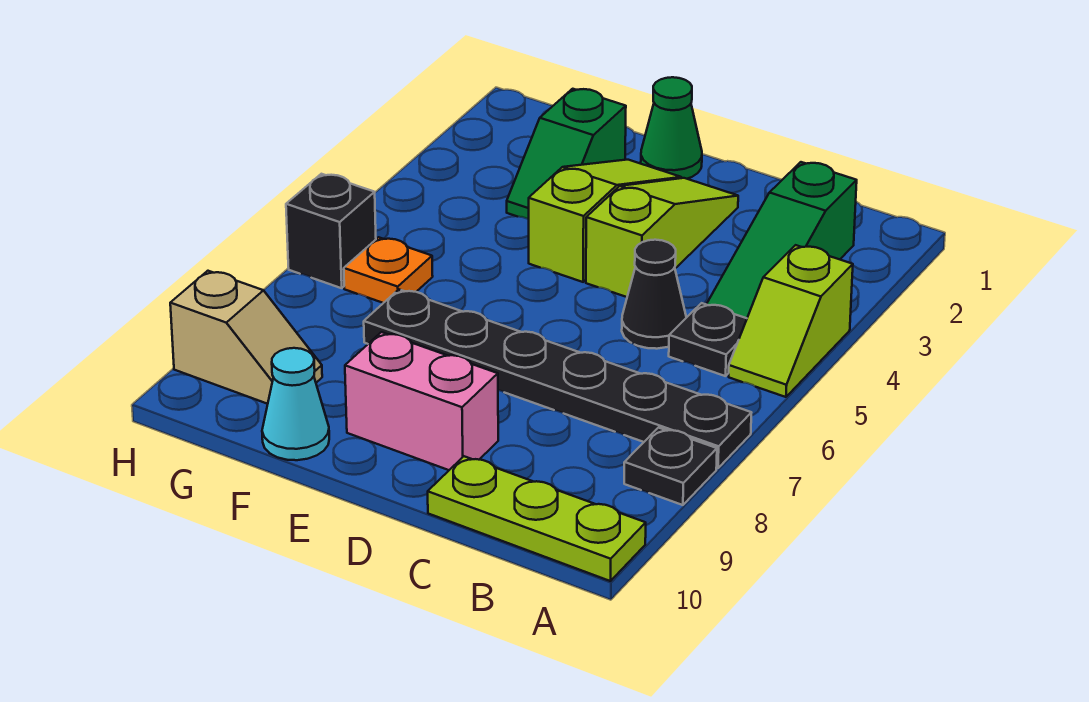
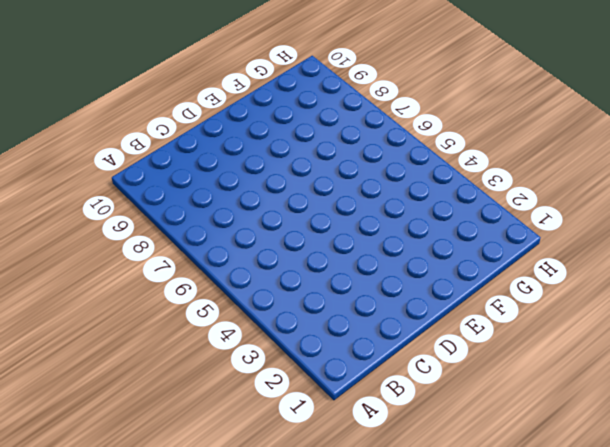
none -> lime slope A4:A5 level 1 top 4
none -> black plate A7:F7 level 1
none -> black plate A8 level 1

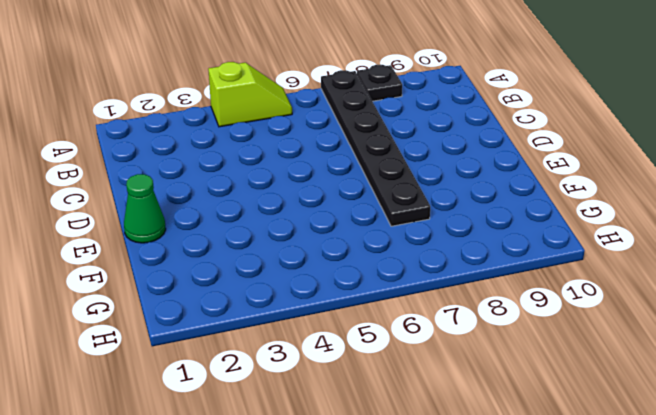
none -> lime plate A10:C10 level 1
none -> green slope B2:B4 level 1 top 2
none -> black plate B5 level 1

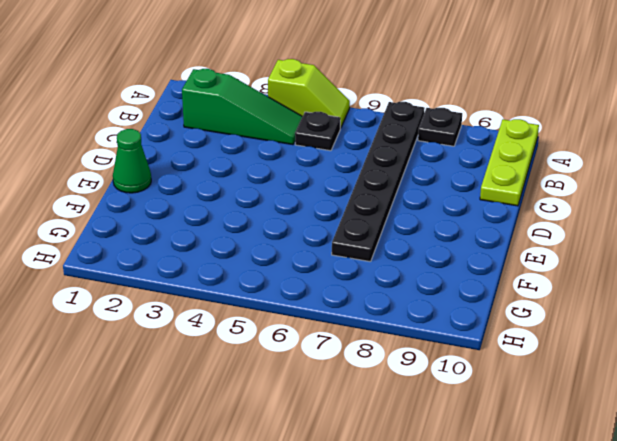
none -> black cone C5 level 1
none -> lime slope D2:D4 level 1 top 4
none -> pink brick D9:E9 level 1

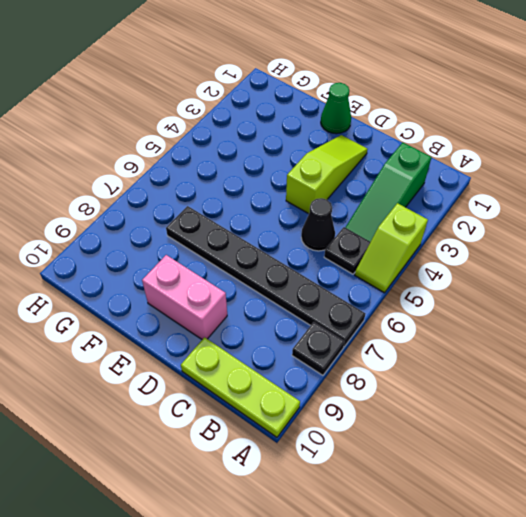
none -> lime slope E2:E4 level 1 top 4
none -> green slope F2:F3 level 1 top 2
none -> cyan cone F10 level 1

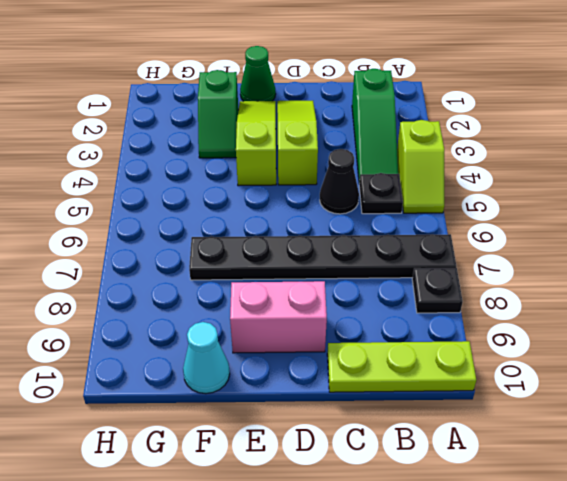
none -> orange plate G6 level 1
none -> tan slope G9:H9 level 1 top H
none -> black brick H6 level 1

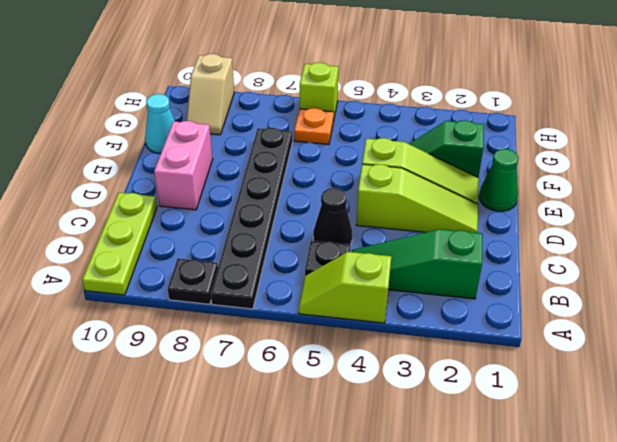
lime brick H6 level 1 -> black brick H6 level 1

